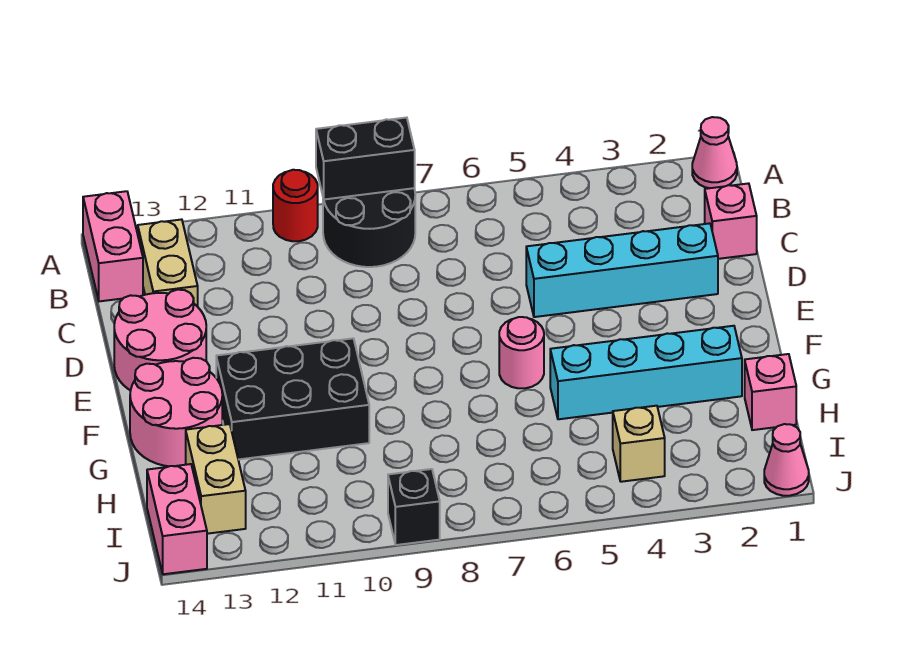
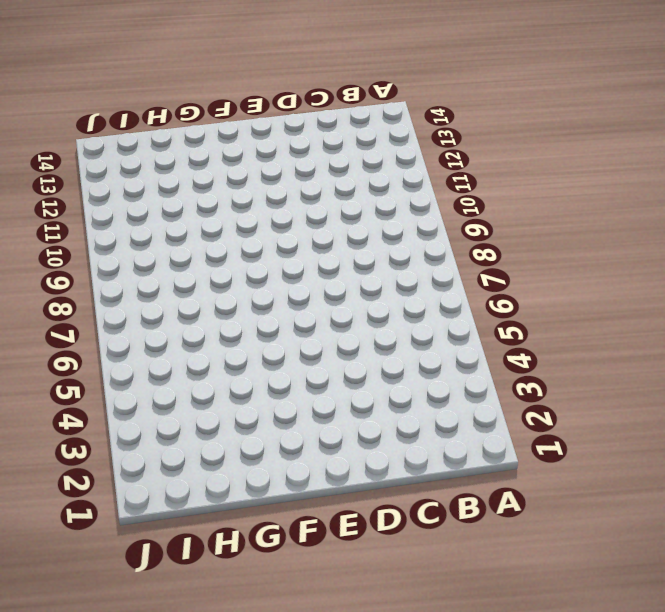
none -> pink cone A1 level 1
none -> black round brick A8:B9 level 1
none -> red round brick A10 level 1

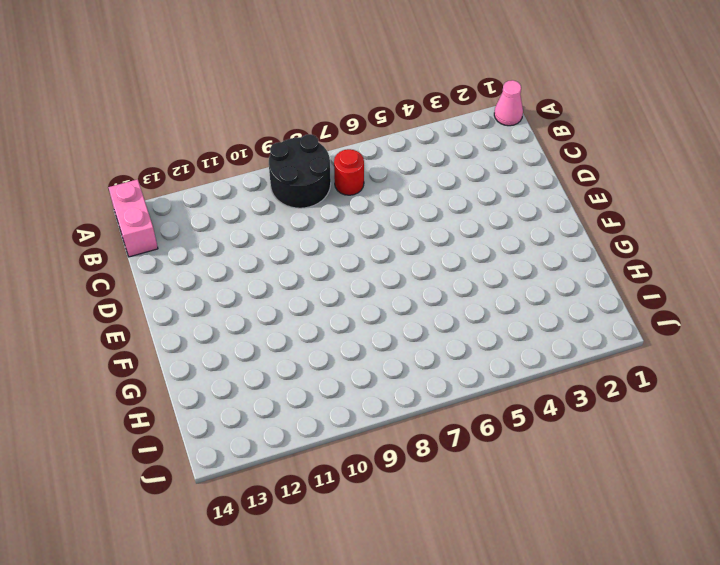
red round brick B7 level 1 -> red round brick A10 level 1
none -> tan brick B13:C13 level 1
none -> pink brick C1 level 1
none -> cyan brick D2:D5 level 1

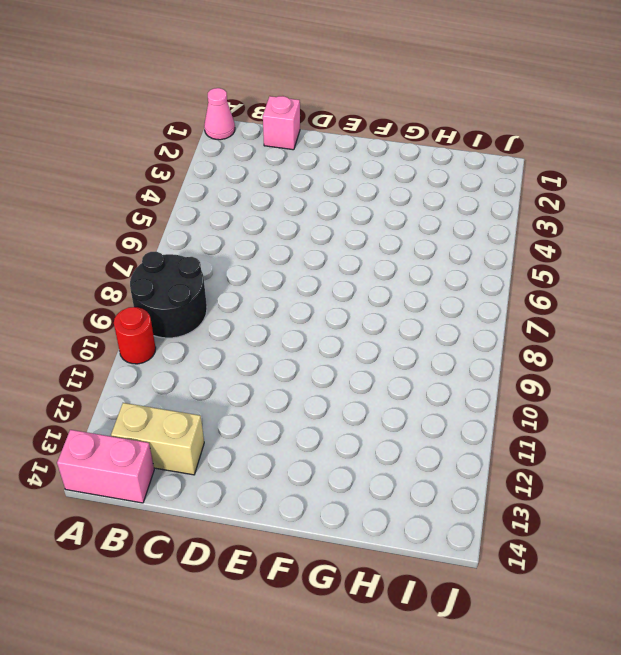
none -> cyan brick D2:D5 level 1
none -> pink round brick D13:E14 level 1
none -> pink round brick F6 level 1

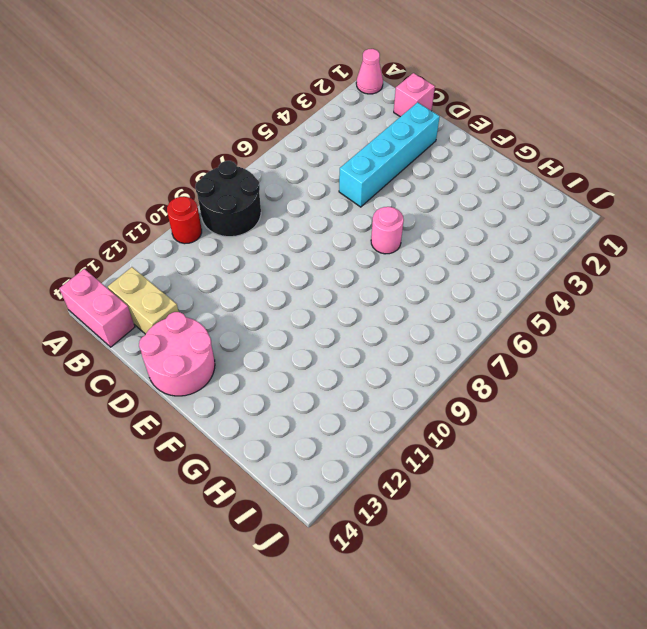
none -> black brick F10:G12 level 1
none -> pink round brick F13:G14 level 1
none -> cyan brick G2:G5 level 1

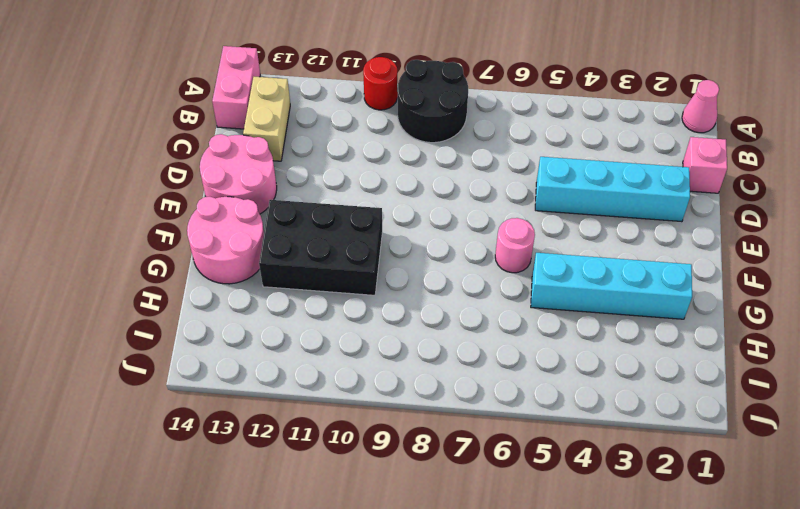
none -> pink brick H1 level 1
none -> tan brick H13:I13 level 1
none -> tan brick I4 level 1

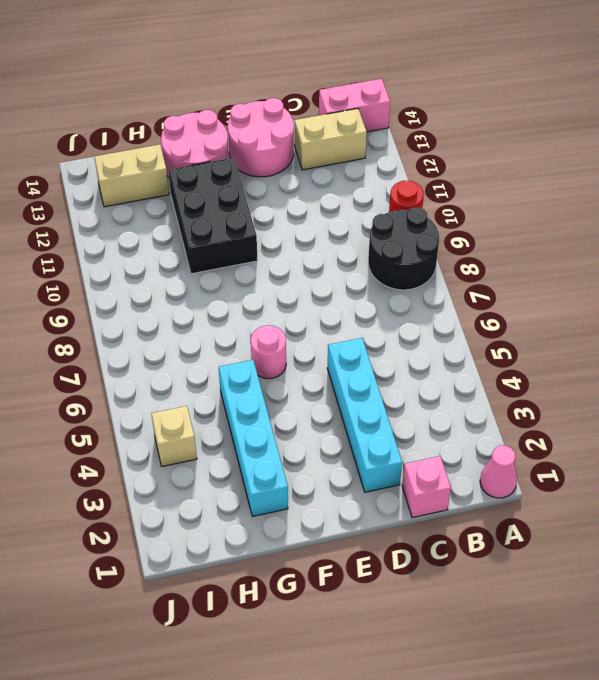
none -> pink brick H1 level 1
none -> pink brick I14:J14 level 1
none -> pink cone J1 level 1

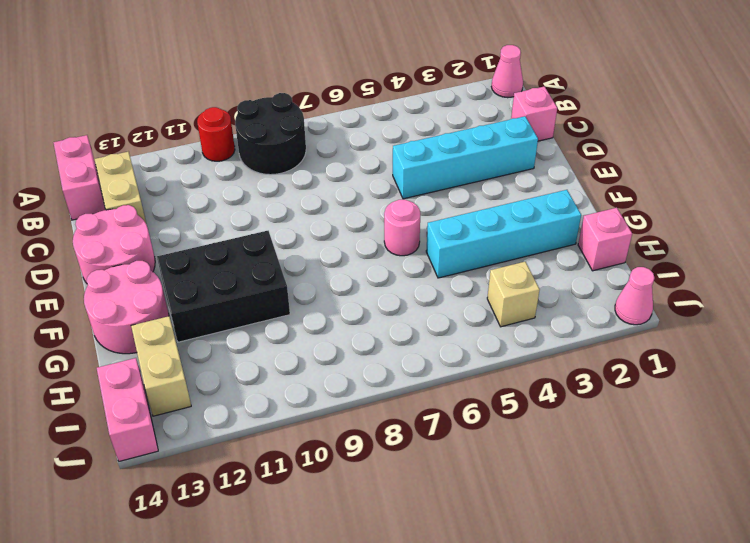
none -> black brick J9 level 1
none -> black brick A8:A9 level 2

